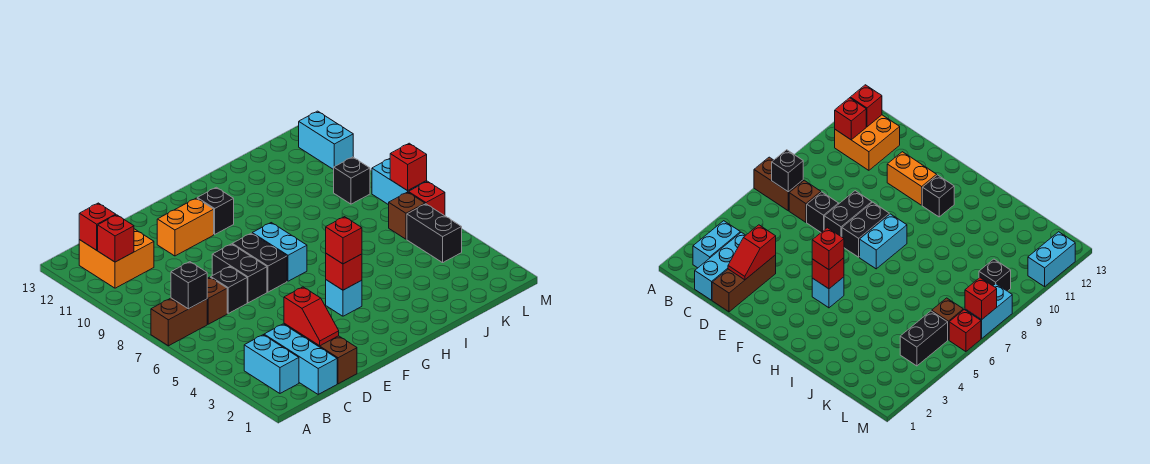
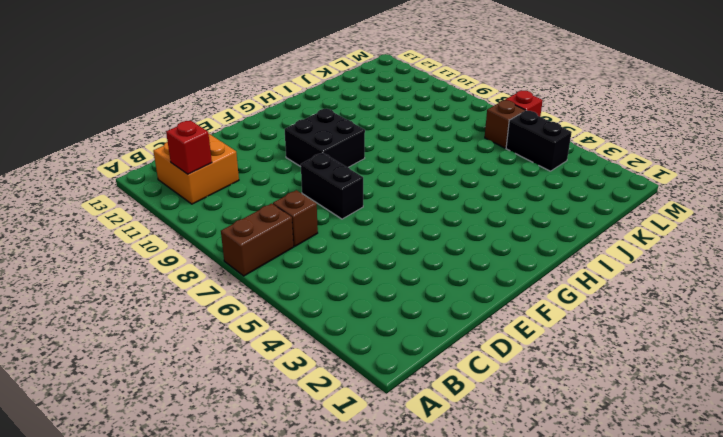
black brick F9:G10 level 1 -> none
none -> cyan brick B2:B3 level 1
none -> cyan brick C1:C3 level 1
none -> brown brick D1:D3 level 1

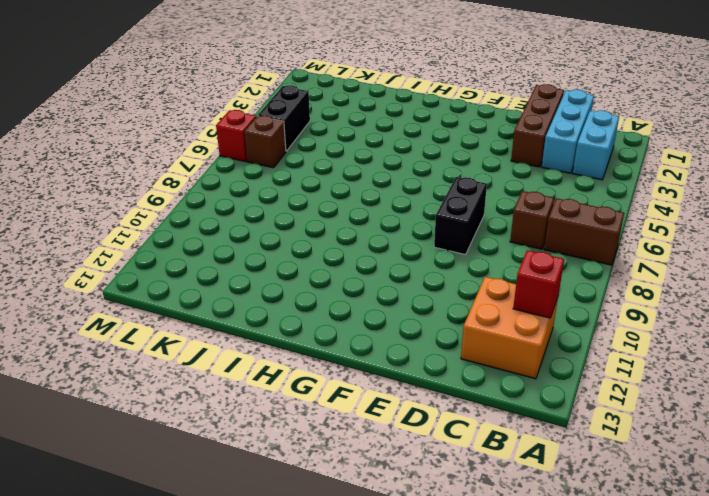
none -> black brick D7 level 1
none -> orange brick E11:F11 level 1
none -> black brick F7:F8 level 1

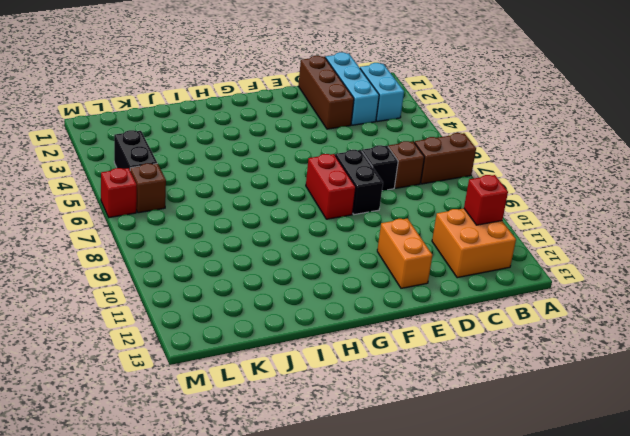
orange brick E11:E12 level 1 -> orange brick E11:F11 level 1
red brick F7:F8 level 1 -> black brick F7:F8 level 1
none -> cyan brick G4 level 1
none -> cyan brick G7:G8 level 1
none -> black brick G11 level 1

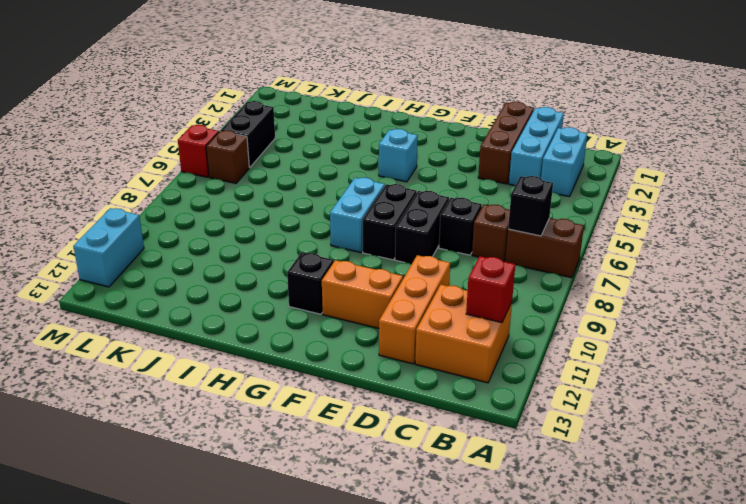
orange brick D10:D12 level 1 -> none
none -> black brick L9 level 1
none -> cyan brick M7:M8 level 1
none -> red brick B12 level 2

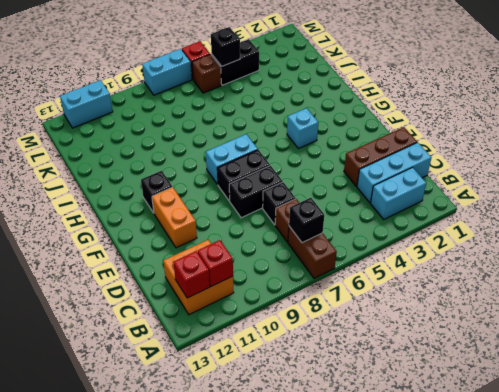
black brick L5 level 2 -> black brick L9 level 1
none -> red slope D2:D3 level 2 top 3
none -> red brick G4 level 2
none -> red brick M7 level 2

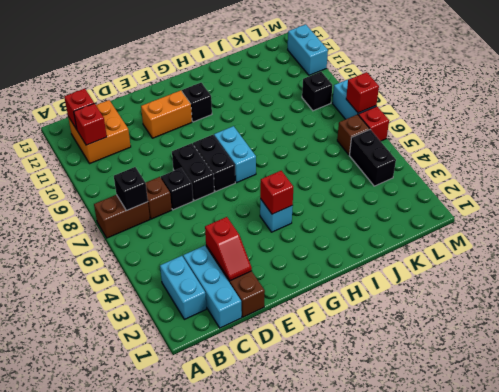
none -> red brick G4 level 3

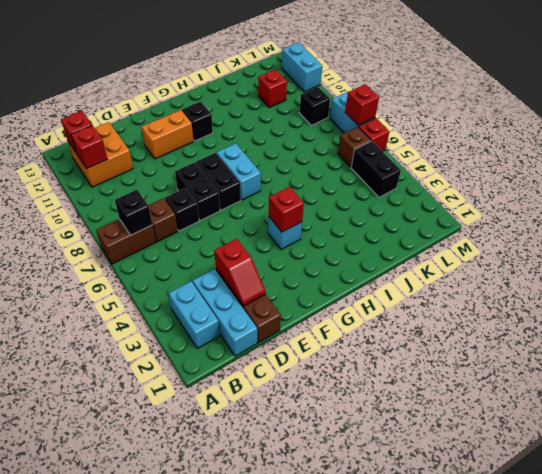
red brick K11 level 1 -> red brick G4 level 3

